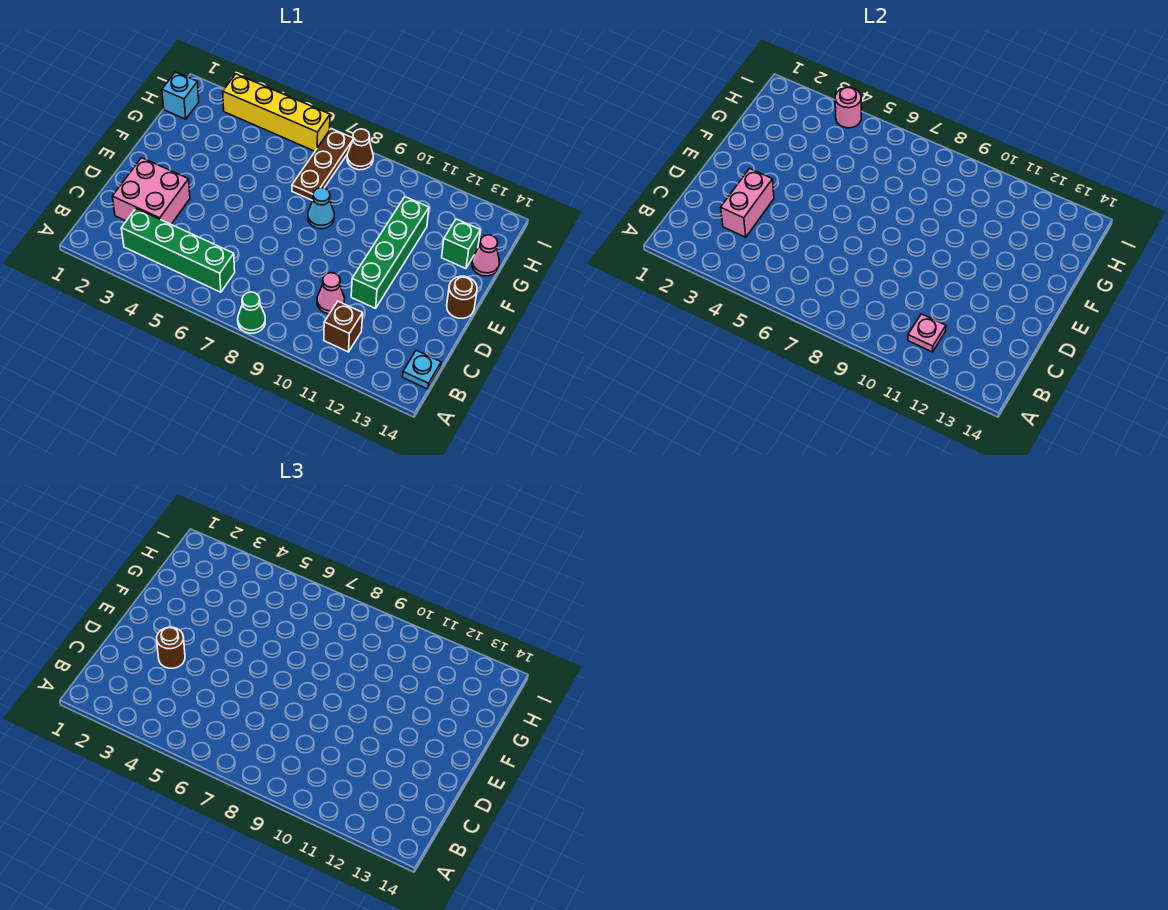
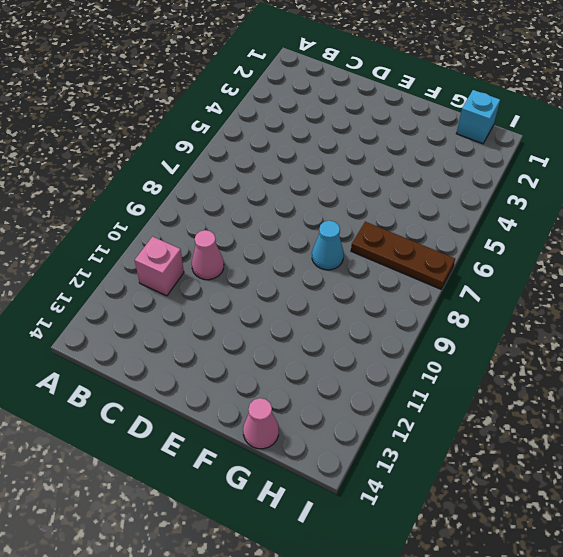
pink brick B11 level 1 -> brown brick B11 level 1
none -> green cone A8 level 1
none -> green brick B3:B6 level 1
none -> cyan plate B14 level 1

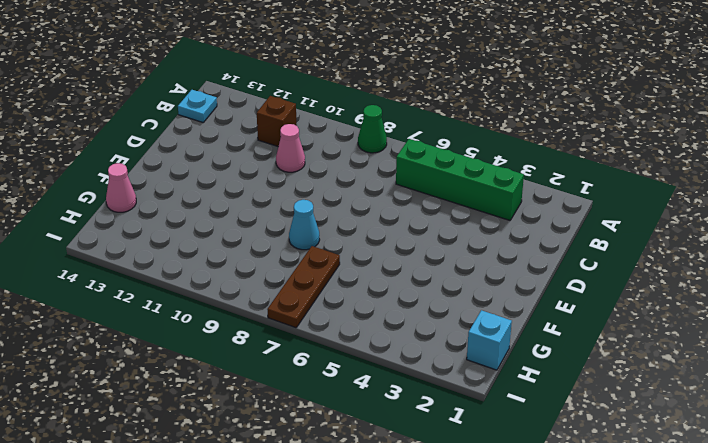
none -> pink brick C2:D3 level 1
none -> green brick D11:G11 level 1
none -> brown round brick E14 level 1

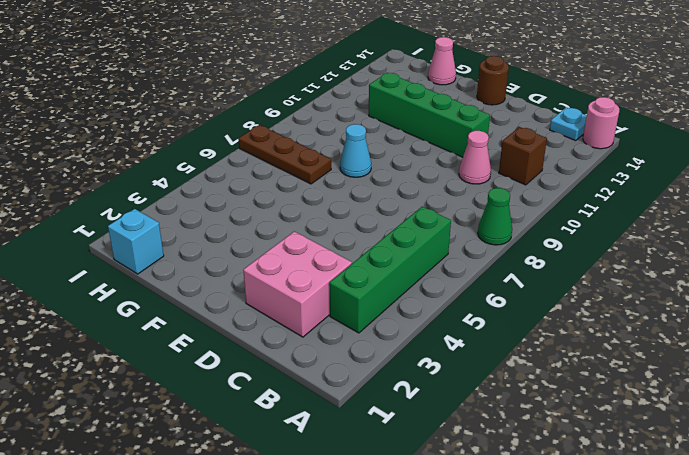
pink round brick A14 level 1 -> pink round brick I4 level 2
none -> green brick G13 level 1
none -> yellow brick I3:I6 level 1
none -> brown cone I8 level 1

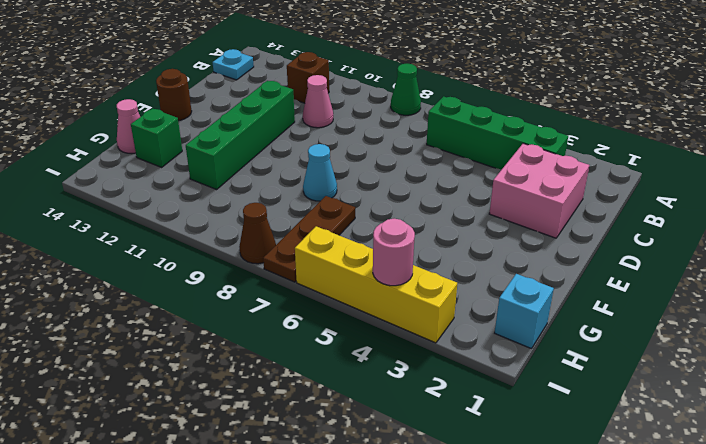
none -> pink plate B11 level 2
none -> pink brick C3:D3 level 2
none -> brown round brick D3 level 3

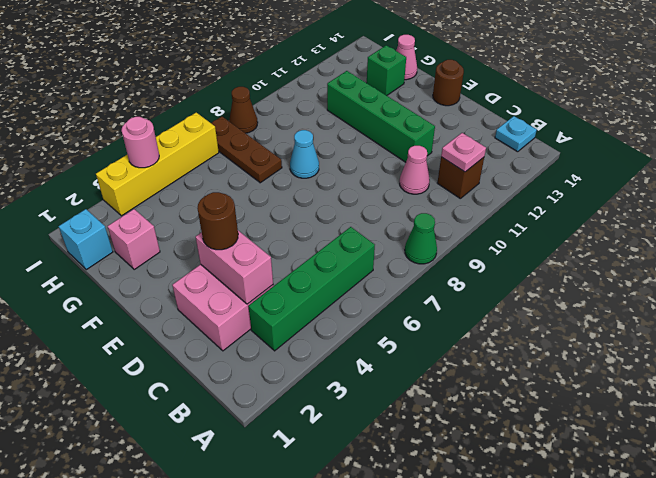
pink brick G2 level 1 -> none

